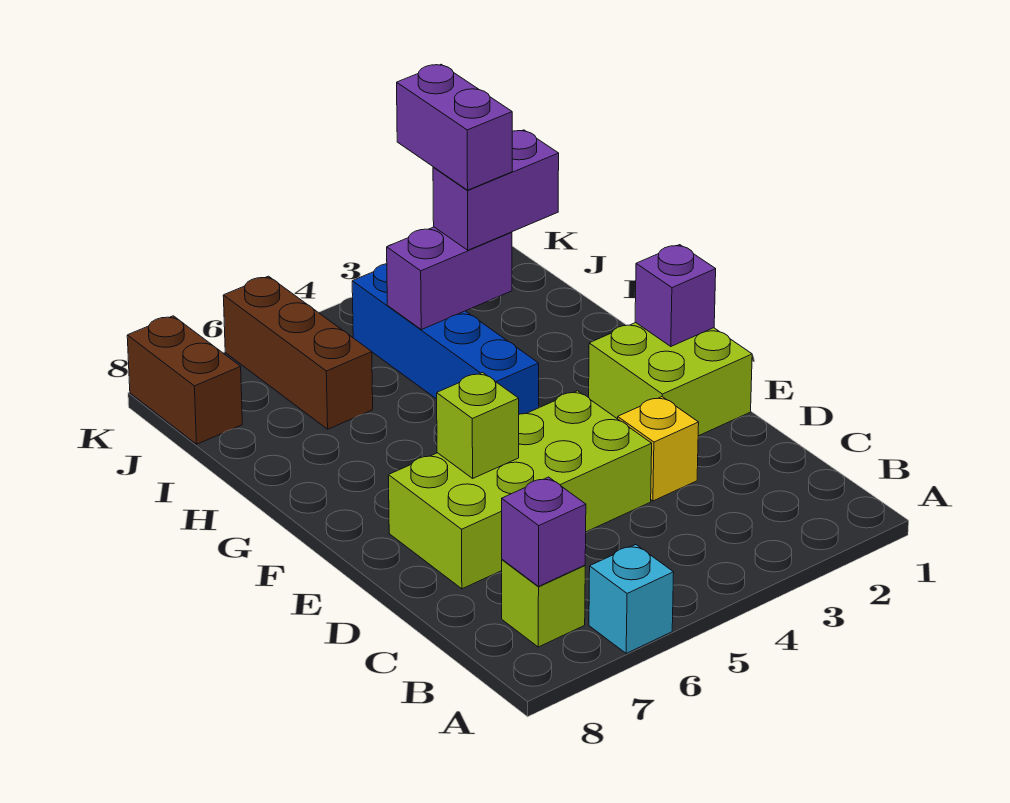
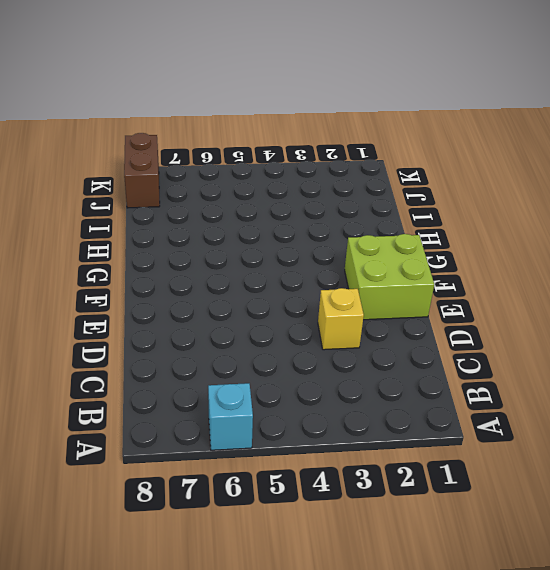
none -> lime brick B7 level 1
none -> lime brick D4:E7 level 1
none -> blue brick G4:J4 level 1

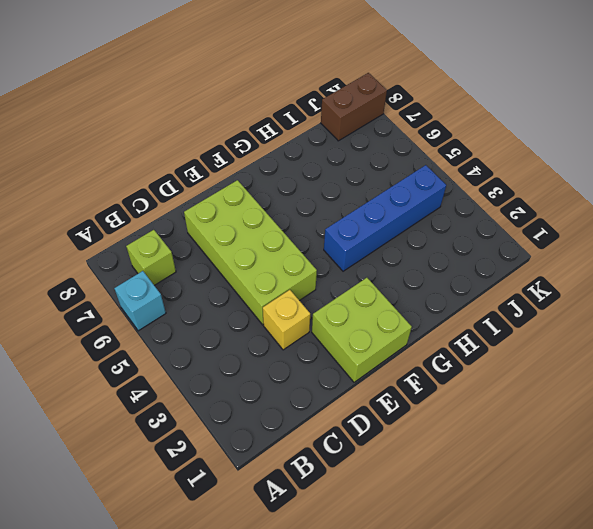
none -> brown brick I6:K6 level 1
none -> purple brick B7 level 2
none -> lime brick E6 level 2

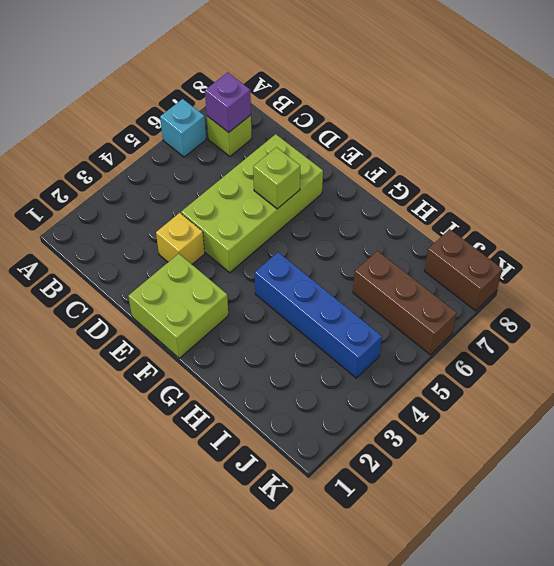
none -> purple brick F1 level 2
none -> purple brick I3:I4 level 2
none -> purple brick I2:I3 level 3

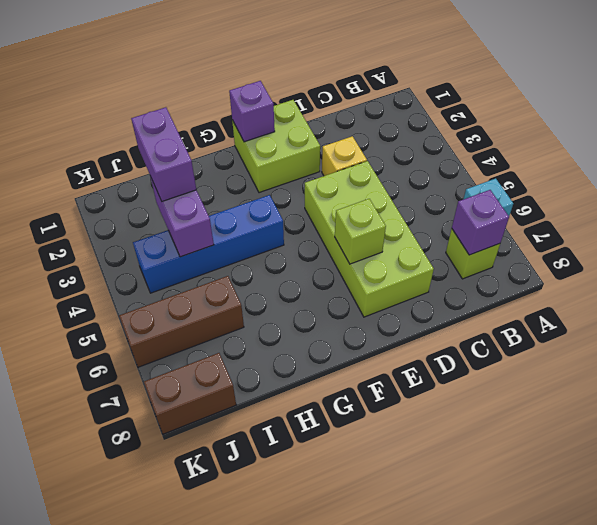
none -> purple brick I3:J3 level 4

